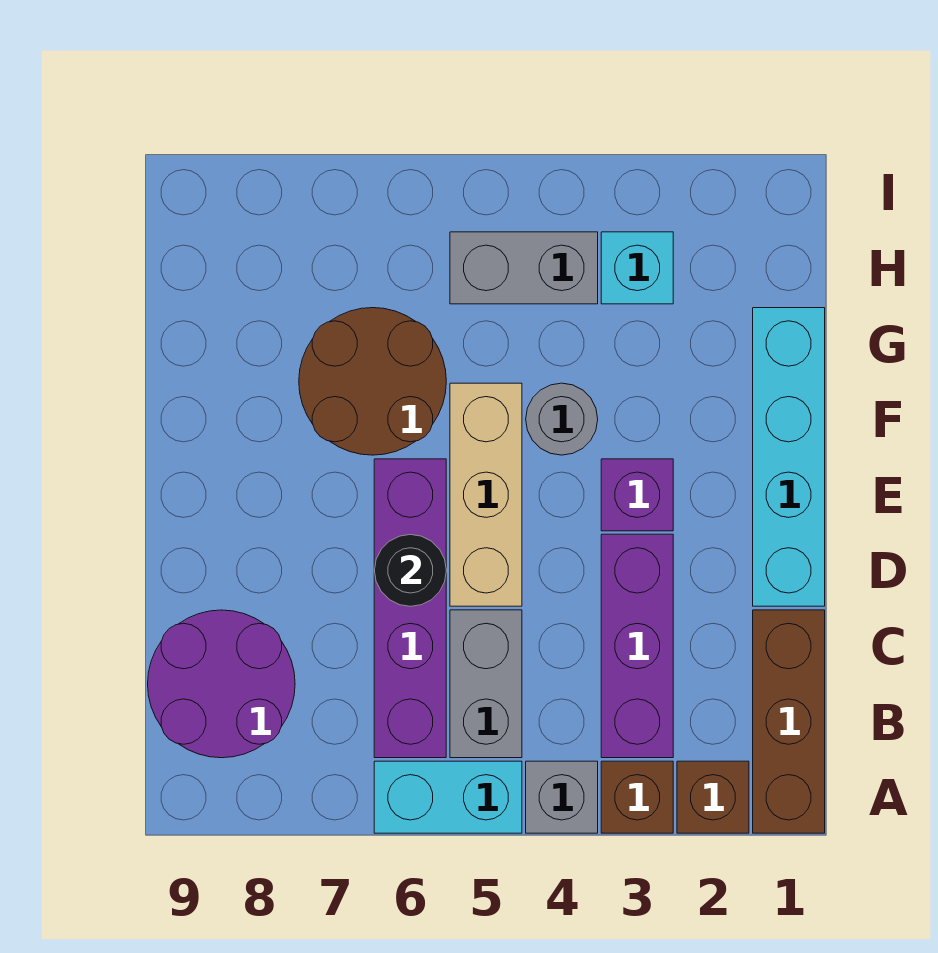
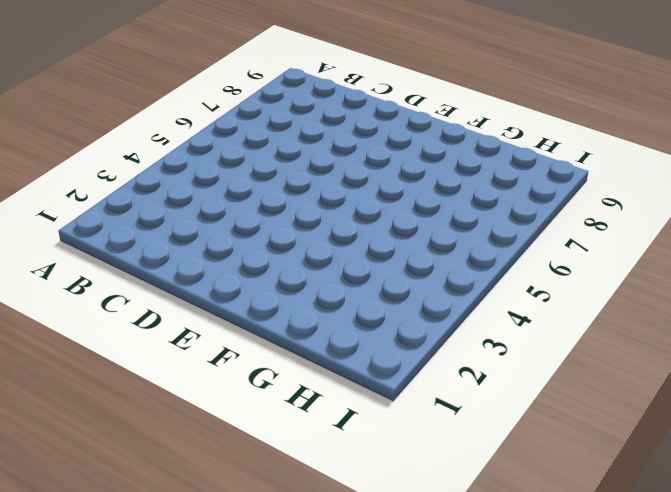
none -> brown brick A1:C1 level 1
none -> brown brick A2 level 1
none -> brown brick A3 level 1

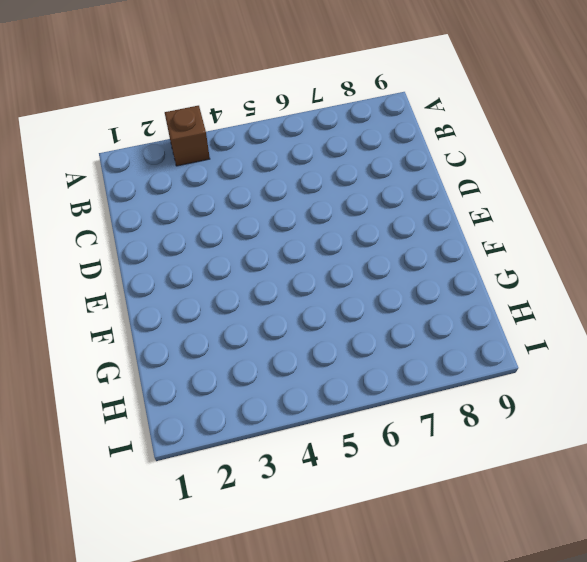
none -> brown brick A1:C1 level 1
none -> brown brick A2 level 1
none -> grey brick A4 level 1

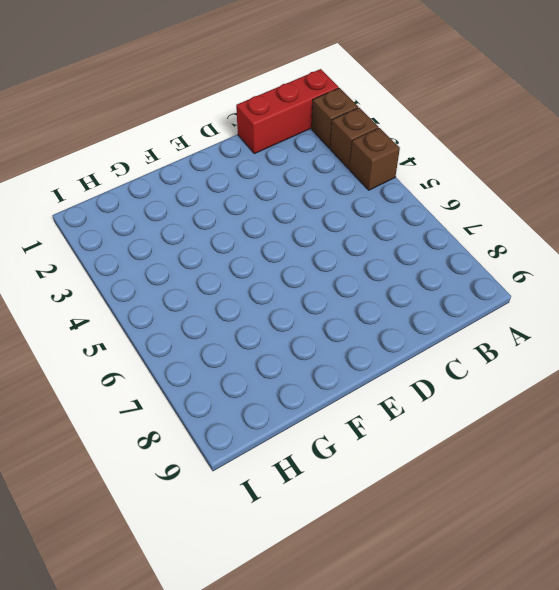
red brick A1:C1 level 1 -> brown brick A1:C1 level 1
brown brick A4 level 1 -> grey brick A4 level 1
none -> cyan brick A5:A6 level 1
none -> purple brick B3:D3 level 1
none -> grey brick B5:C5 level 1

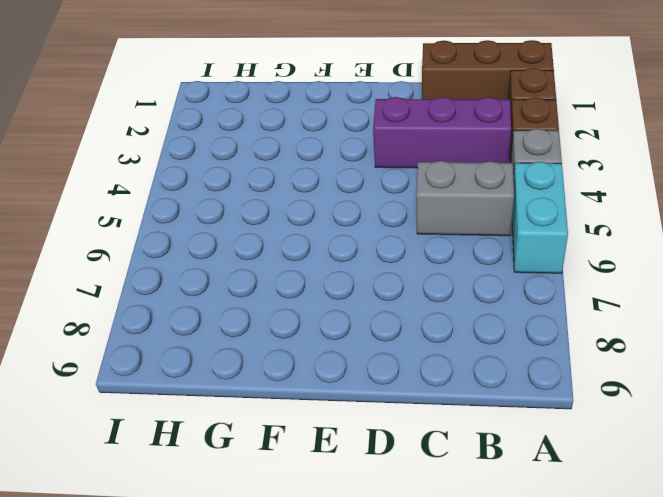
none -> purple brick B6:E6 level 1
none -> purple round brick B8:C9 level 1
none -> cyan brick D1:G1 level 1

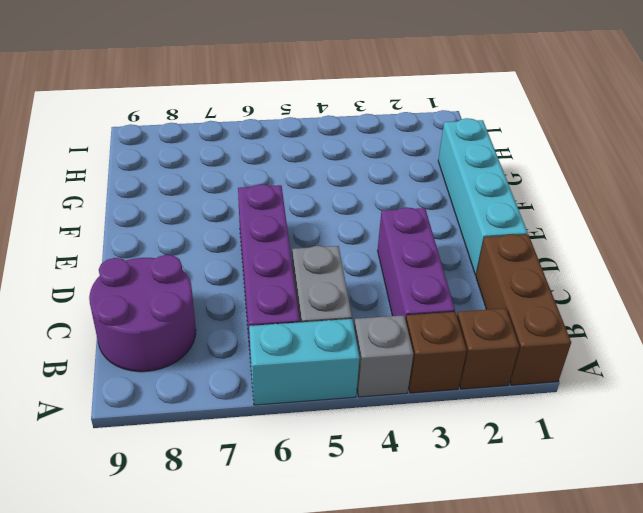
none -> tan brick D5:F5 level 1
none -> purple brick E3 level 1
none -> grey round brick F4 level 1

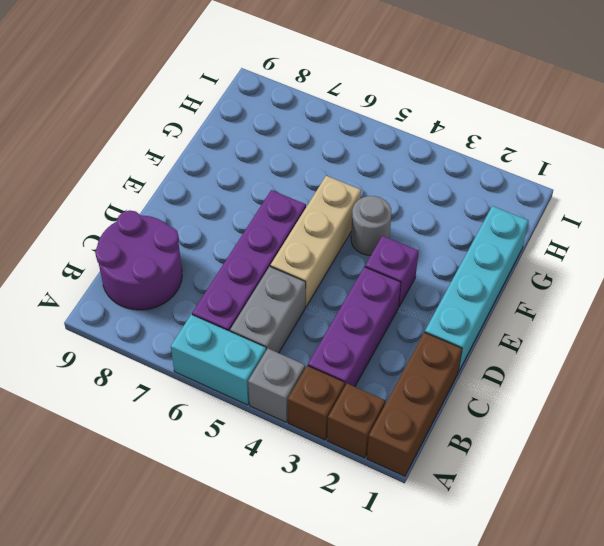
none -> brown round brick F6:G7 level 1
none -> cyan brick H3 level 1
none -> grey brick H4:H5 level 1

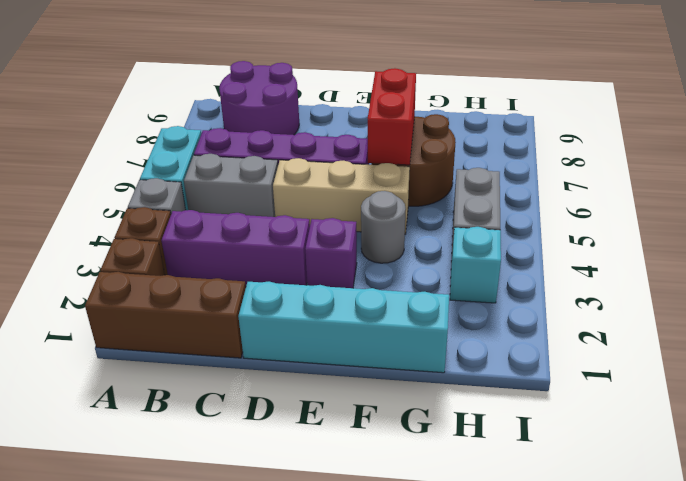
red brick F6:F7 level 2 -> none
none -> black round brick D6 level 2

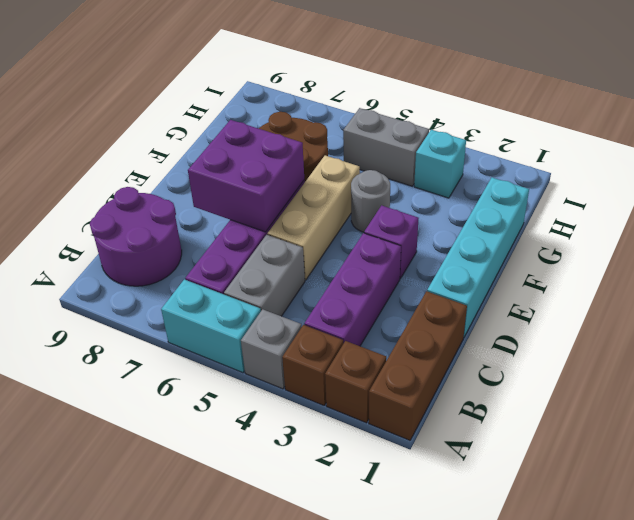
purple brick D6:E7 level 2 -> black round brick D6 level 2

